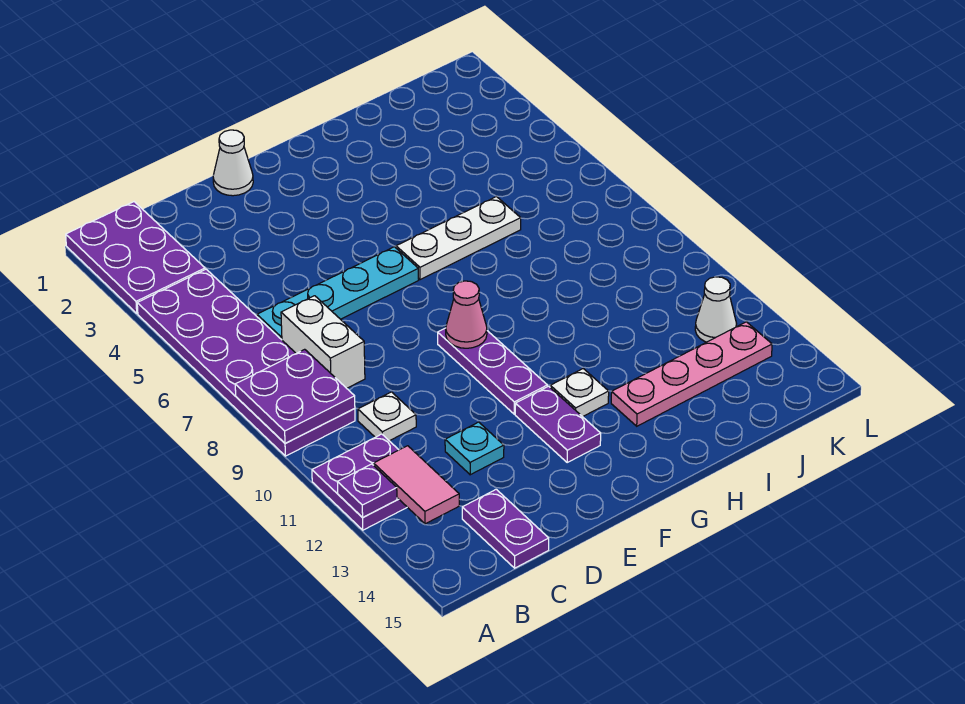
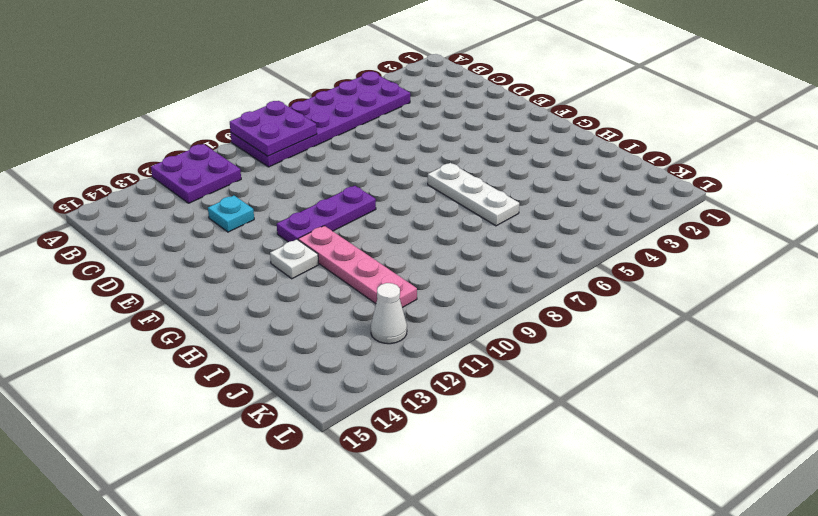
pink plate G11:J11 level 1 -> pink plate H13:K13 level 1
none -> purple plate A1:B3 level 1
none -> cyan plate C6:F6 level 1
none -> white brick C7:C8 level 1

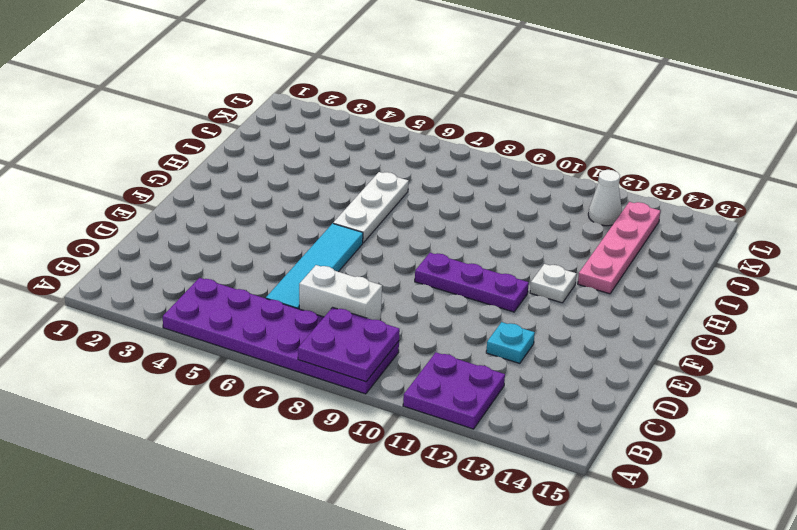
cyan tile C6:F6 level 1 -> cyan plate C6:F6 level 1
none -> purple plate A1:B3 level 1
none -> white plate C10 level 1
none -> purple plate C14:C15 level 1

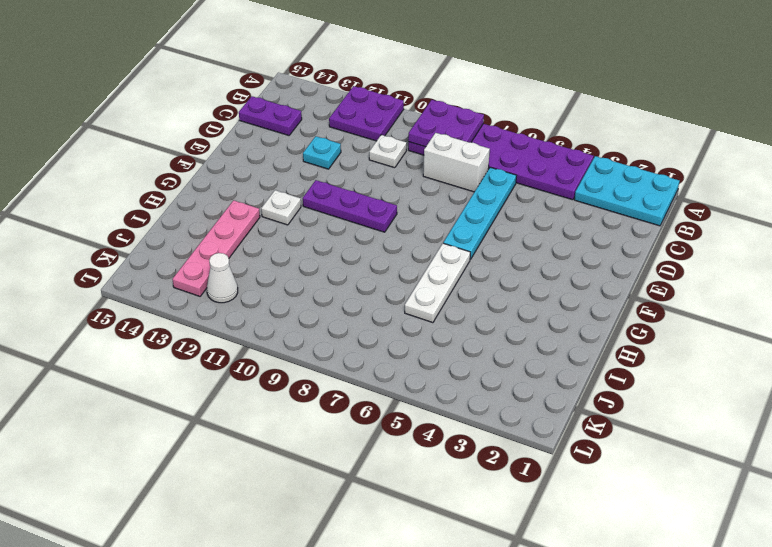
cyan plate A1:B3 level 1 -> purple plate A1:B3 level 1
none -> white cone E1 level 1
none -> purple plate F12:F13 level 1
none -> purple plate A12 level 2

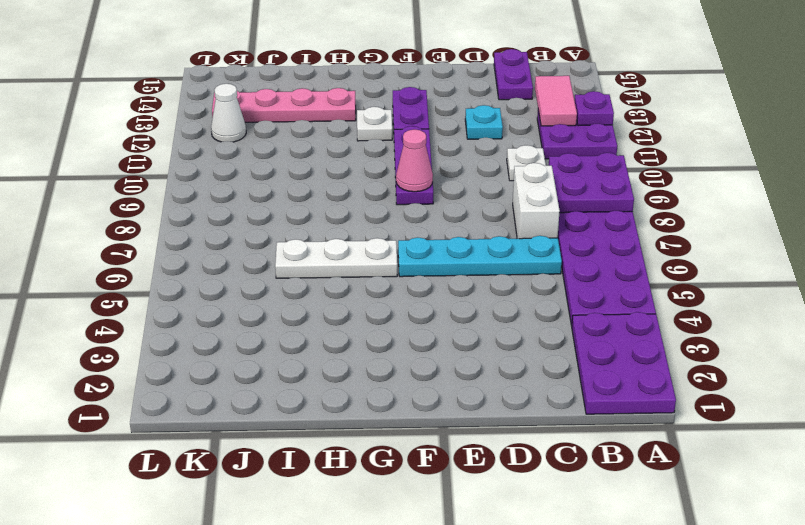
none -> white cone E1 level 1

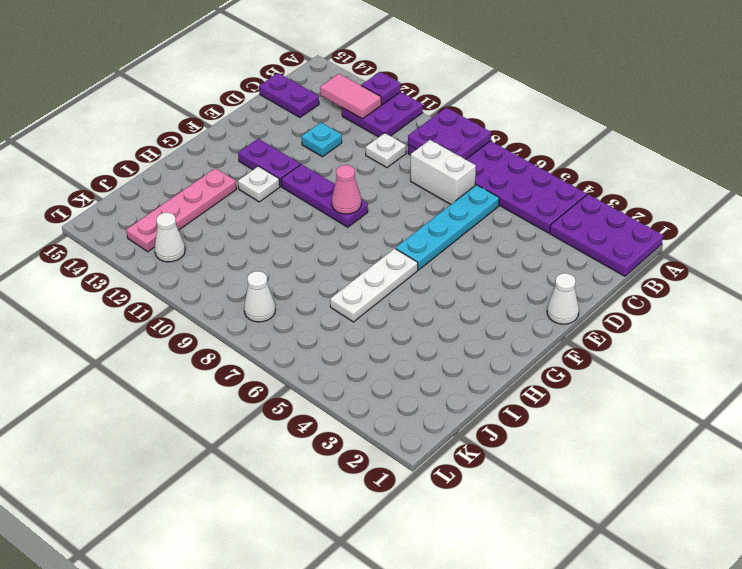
white cone K8 level 1 -> none

